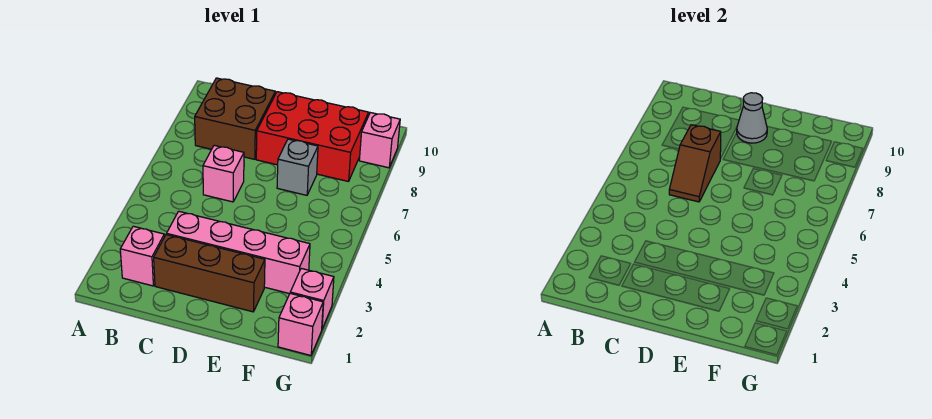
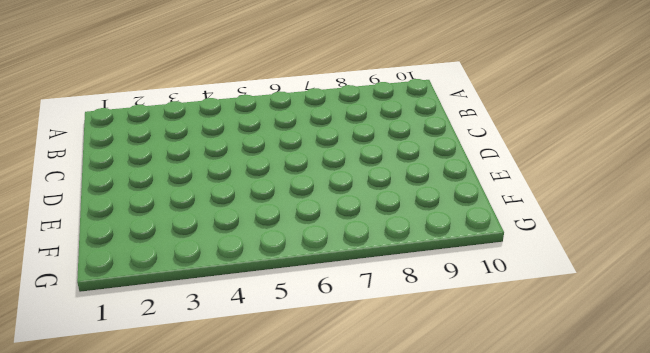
none -> pink brick B2 level 1
none -> brown brick B8:C9 level 1
none -> brown brick C2:E2 level 1

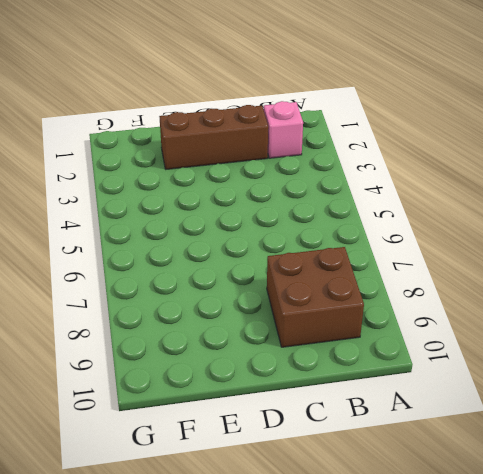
none -> pink brick C3:F3 level 1
none -> pink brick C6 level 1
none -> red brick D8:F9 level 1

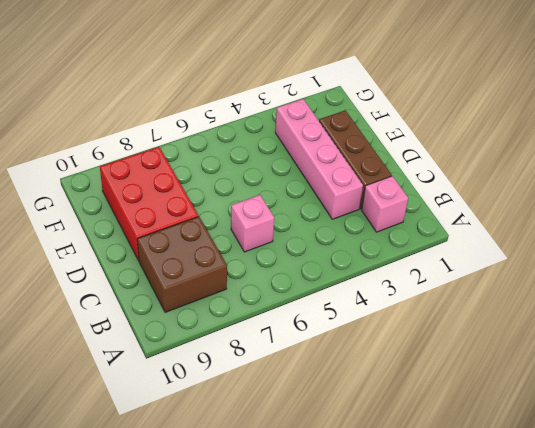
none -> grey brick E7 level 1
none -> pink brick G1 level 1
none -> pink brick G2 level 1

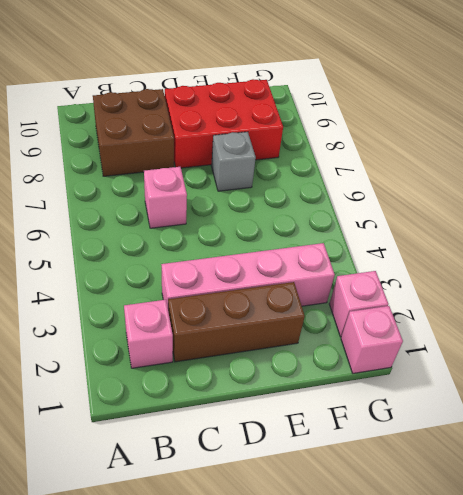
none -> pink brick G9 level 1
none -> brown slope C6:C7 level 2 top 7
none -> grey cone D9 level 2

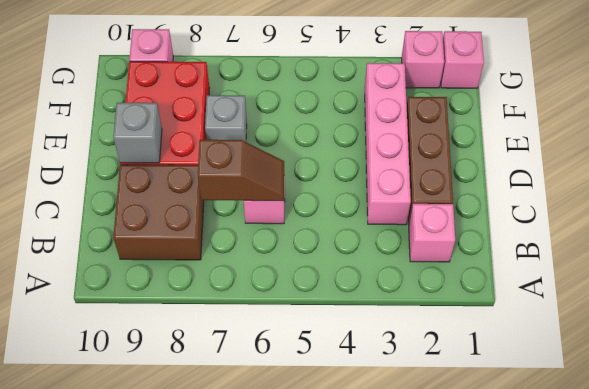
grey brick D9 level 2 -> grey cone D9 level 2

